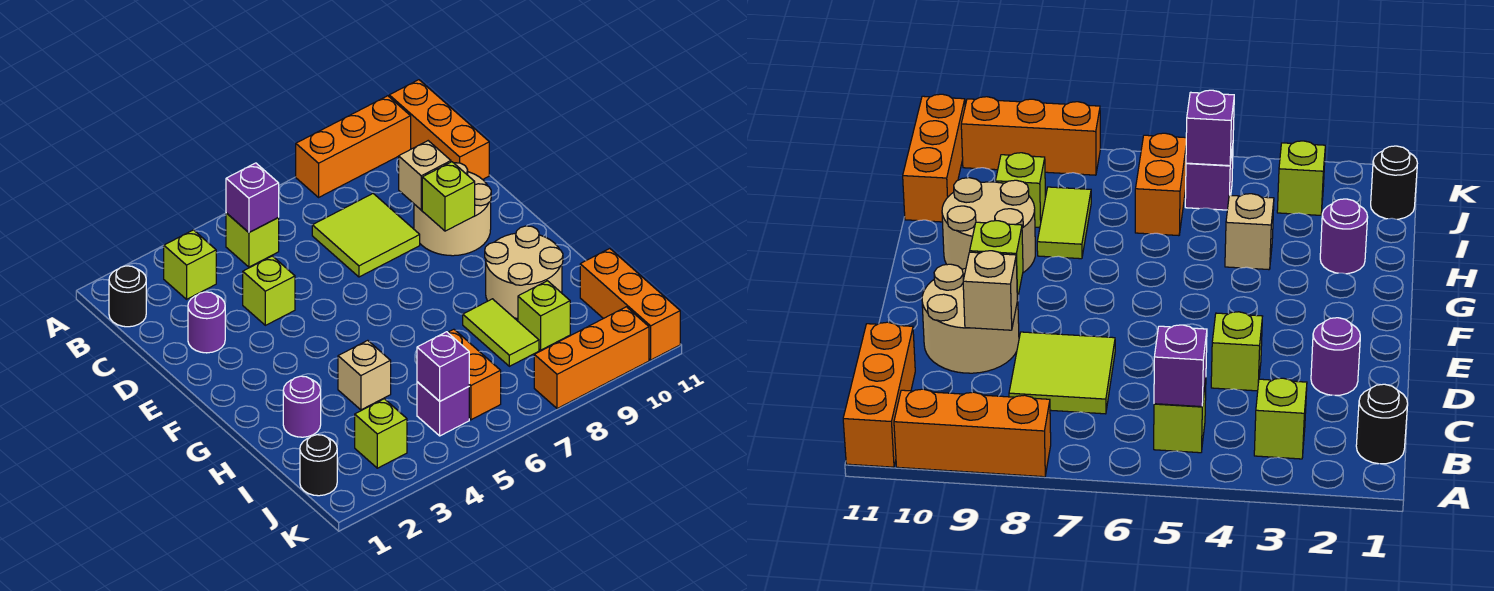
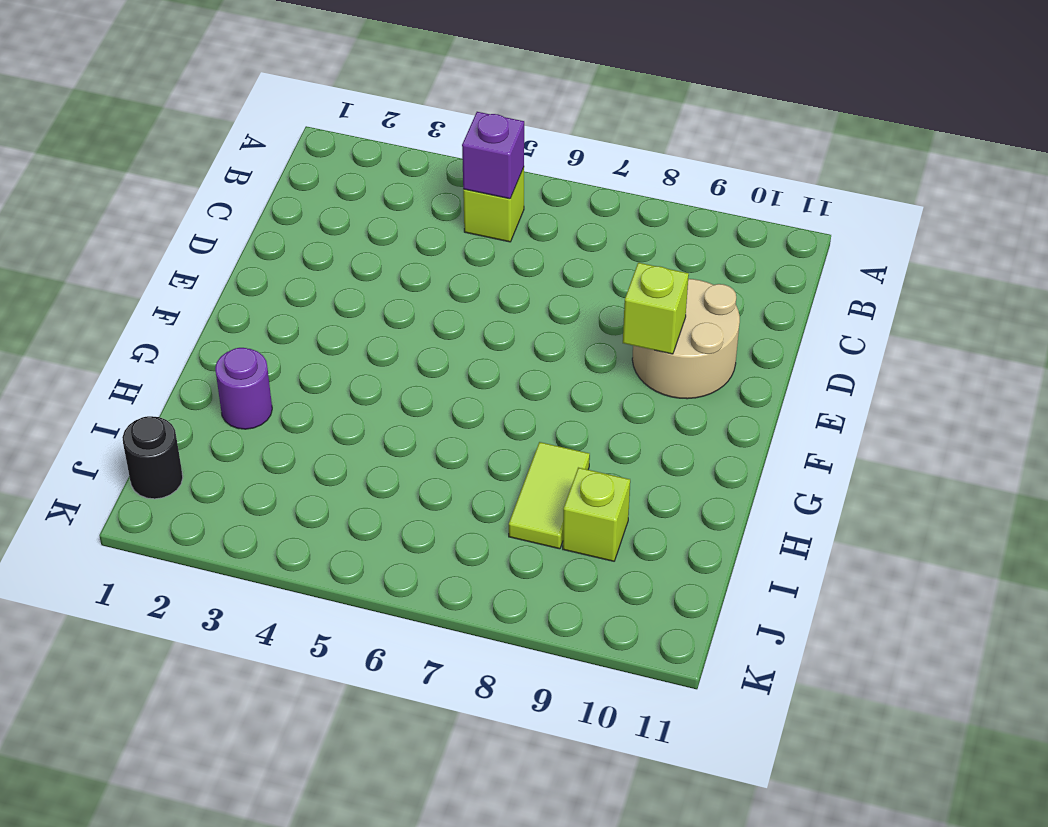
none -> orange brick A8:A10 level 1
none -> orange brick A11:C11 level 1
none -> black round brick B1 level 1

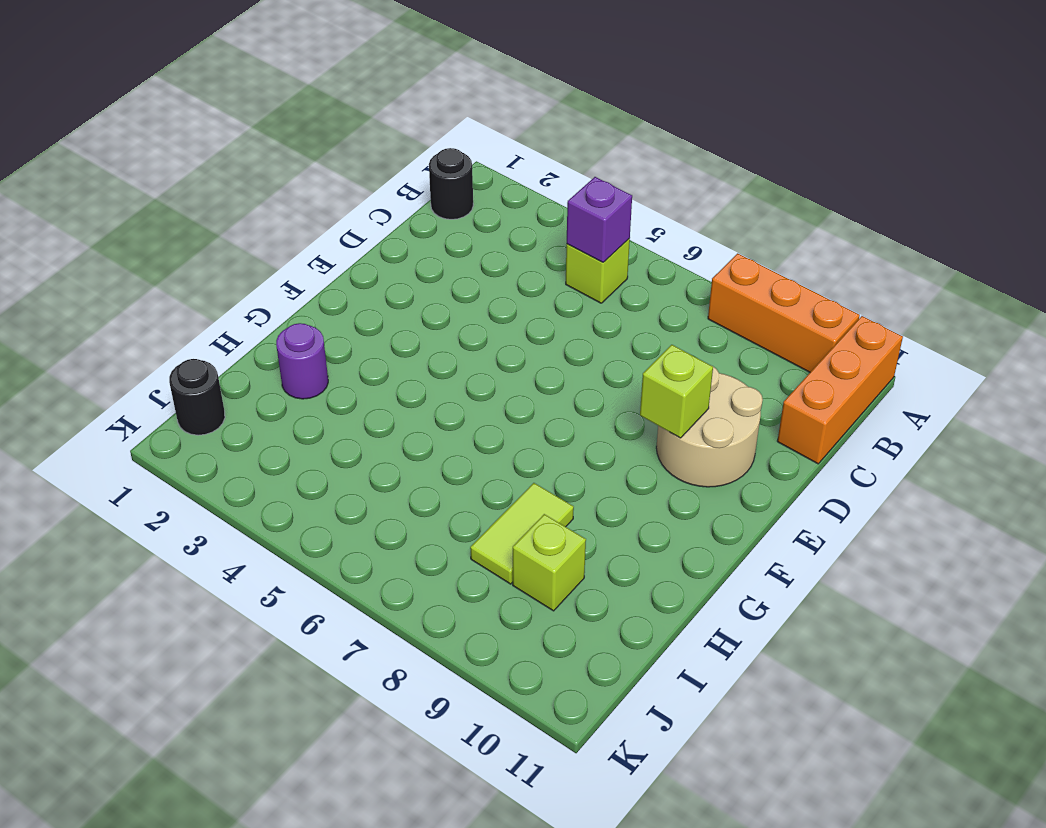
none -> lime brick B3 level 1
none -> lime tile C7:D8 level 1
none -> purple round brick D2 level 1

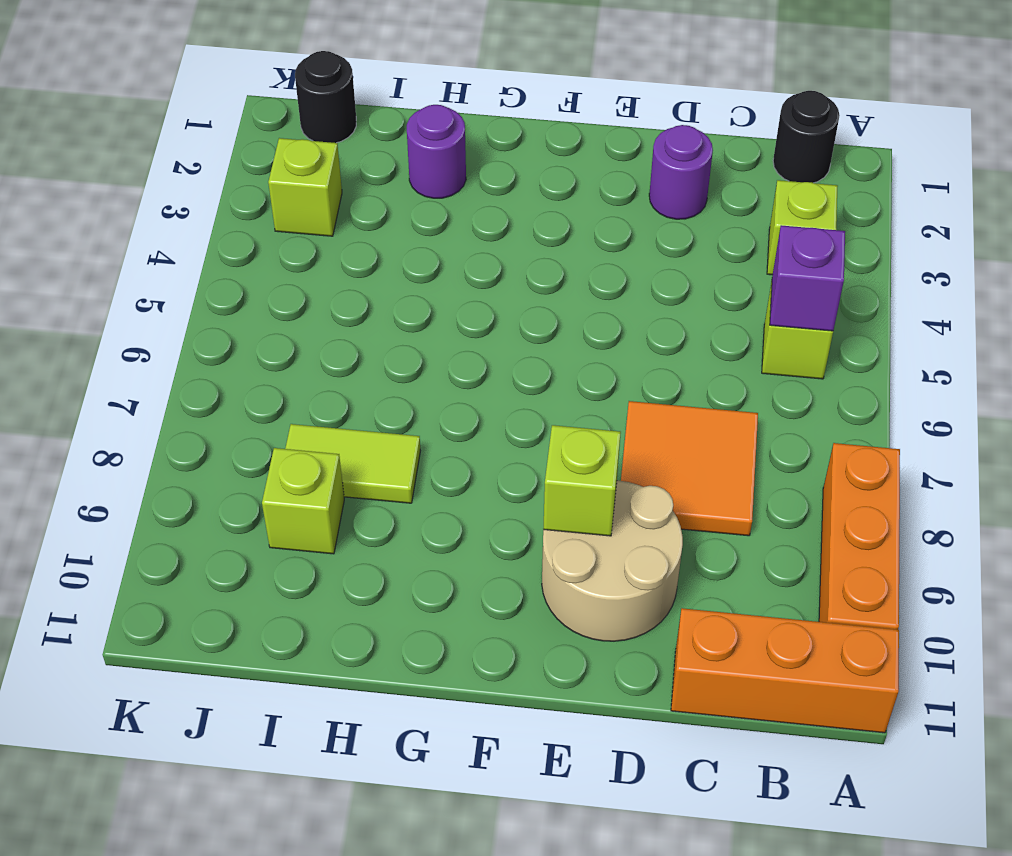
orange tile C7:D8 level 1 -> lime tile C7:D8 level 1
none -> lime brick D4 level 1
none -> tan round brick G9:H10 level 1
none -> tan brick H4 level 1

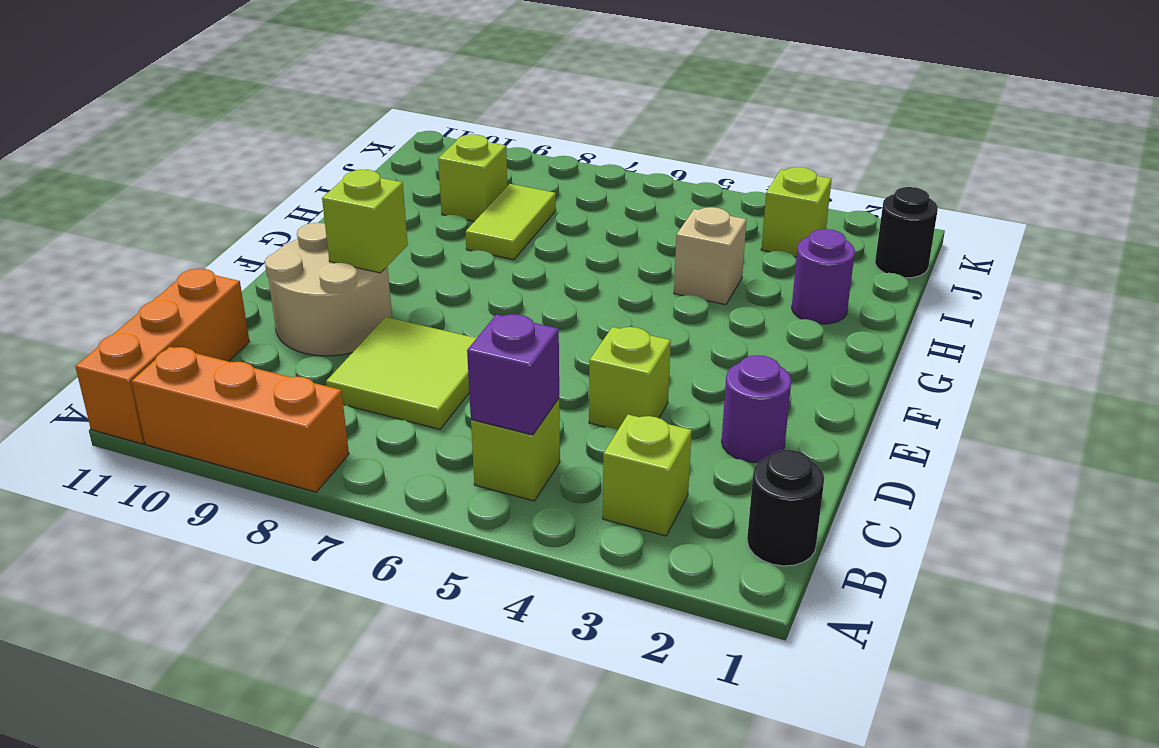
none -> tan round brick G9:H10 level 1
none -> orange brick I6:J6 level 1
none -> orange brick I11:K11 level 1

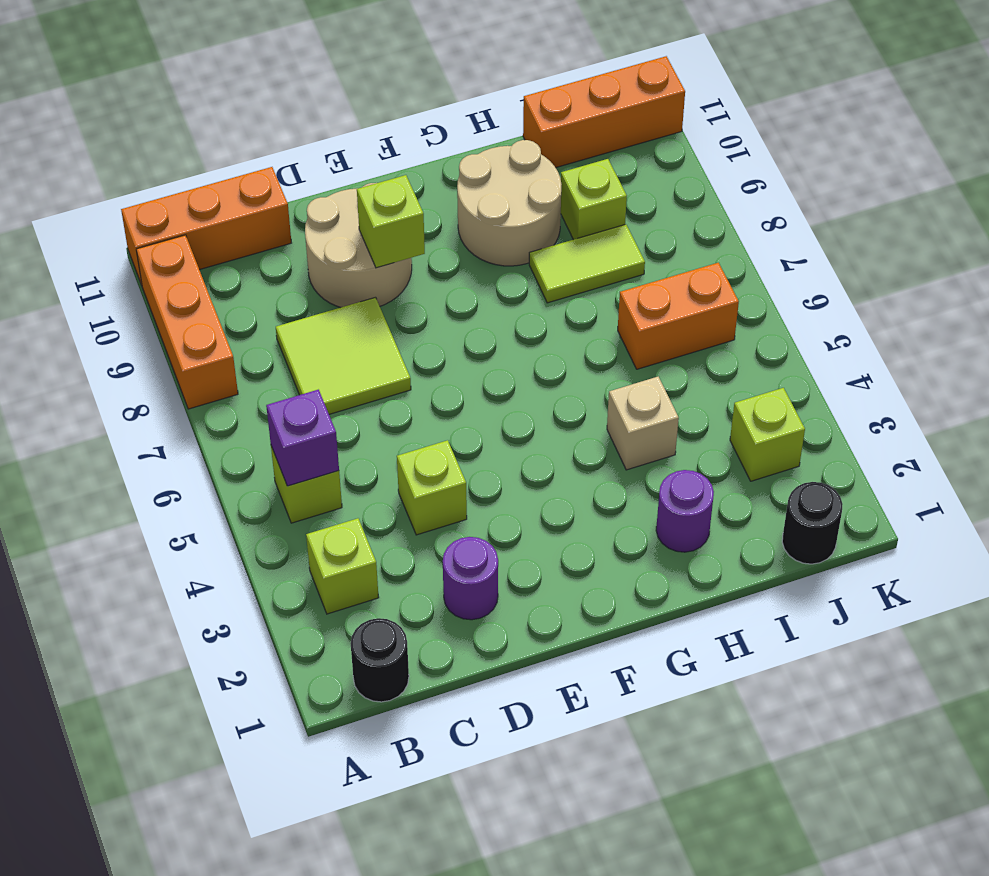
none -> purple brick J5 level 1
none -> orange brick K8:K10 level 1
none -> tan brick D9 level 2

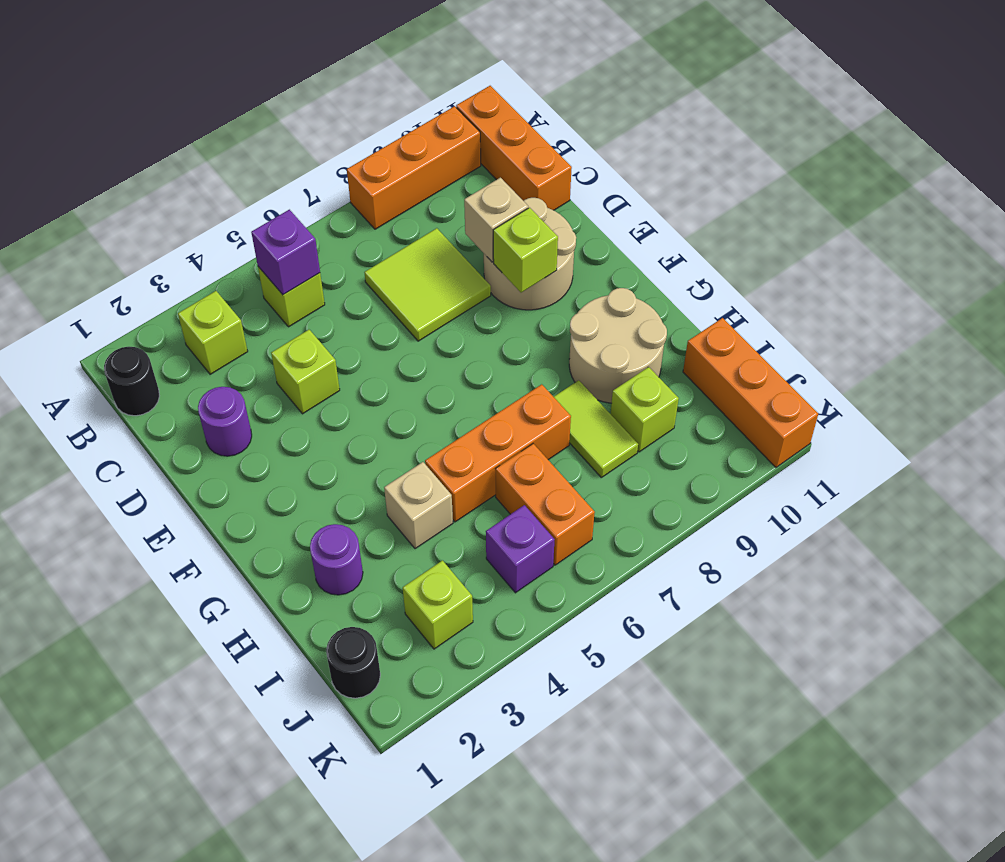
orange brick H5:H7 level 1 -> orange brick K8:K10 level 1
none -> purple brick J5 level 2

